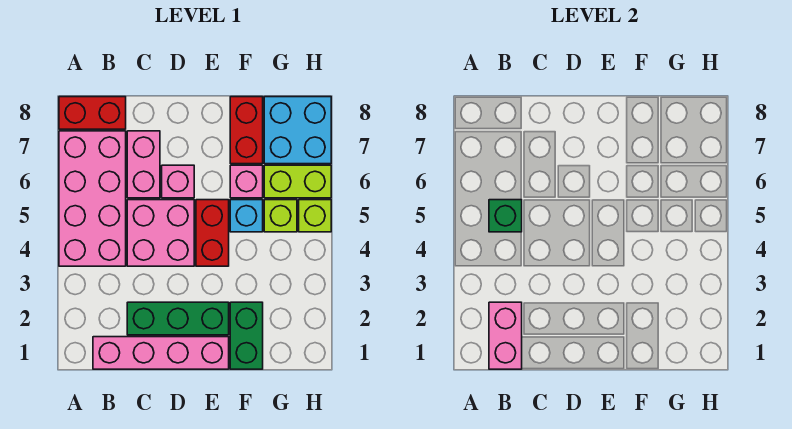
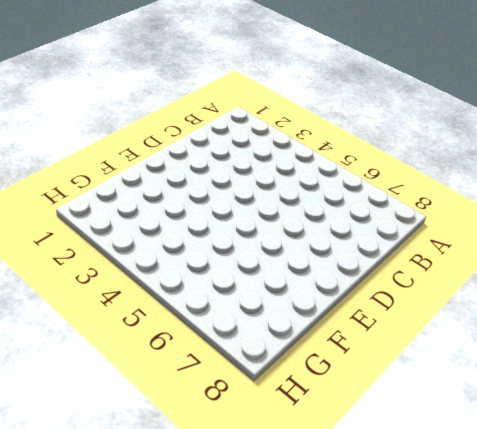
none -> pink brick A4:B7 level 1
none -> red brick A8:B8 level 1
none -> pink brick B1:E1 level 1

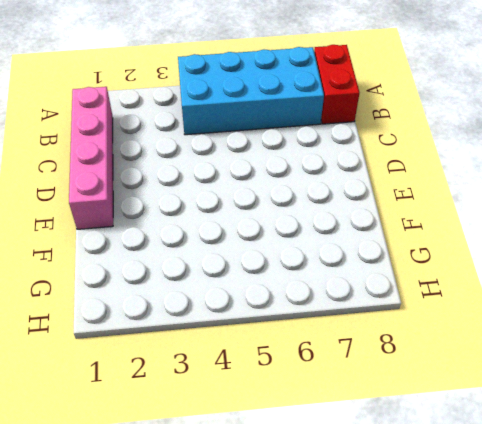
cyan brick A4:B7 level 1 -> pink brick A4:B7 level 1
none -> green brick C2:E2 level 1
none -> pink brick C4:D5 level 1
none -> pink brick C6:C7 level 1

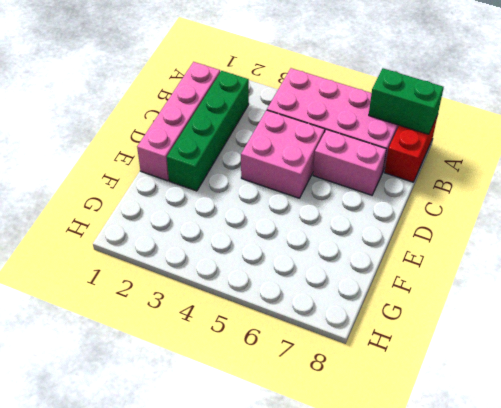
green brick A7:A8 level 2 -> green brick F1:F2 level 1
green brick B2:E2 level 1 -> green brick C2:E2 level 1
none -> pink brick D6 level 1
none -> red brick E4:E5 level 1
none -> cyan brick F5 level 1

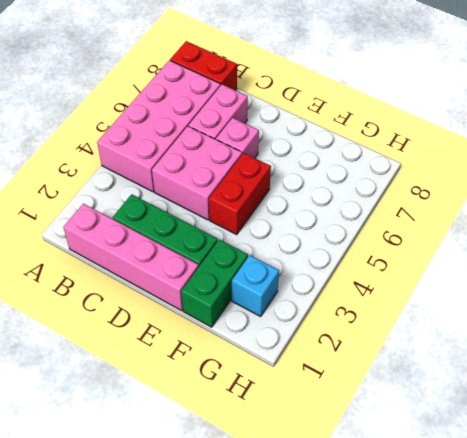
cyan brick G2 level 1 -> cyan brick F5 level 1
none -> pink brick F6 level 1
none -> red brick F7:F8 level 1
none -> lime brick G5 level 1

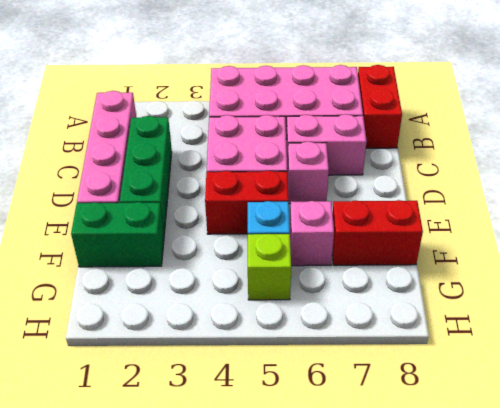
none -> lime brick G6:H6 level 1
none -> cyan brick G7:H8 level 1
none -> lime brick H5 level 1

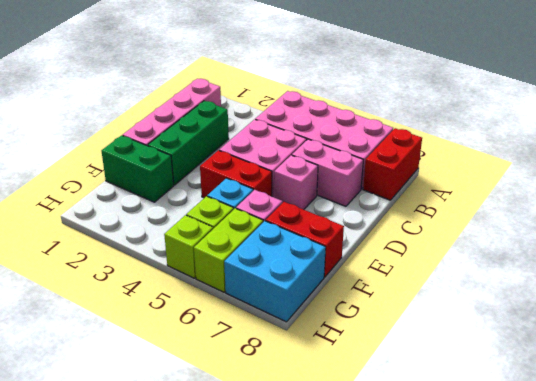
none -> pink brick B1:B2 level 2
none -> green brick B5 level 2

